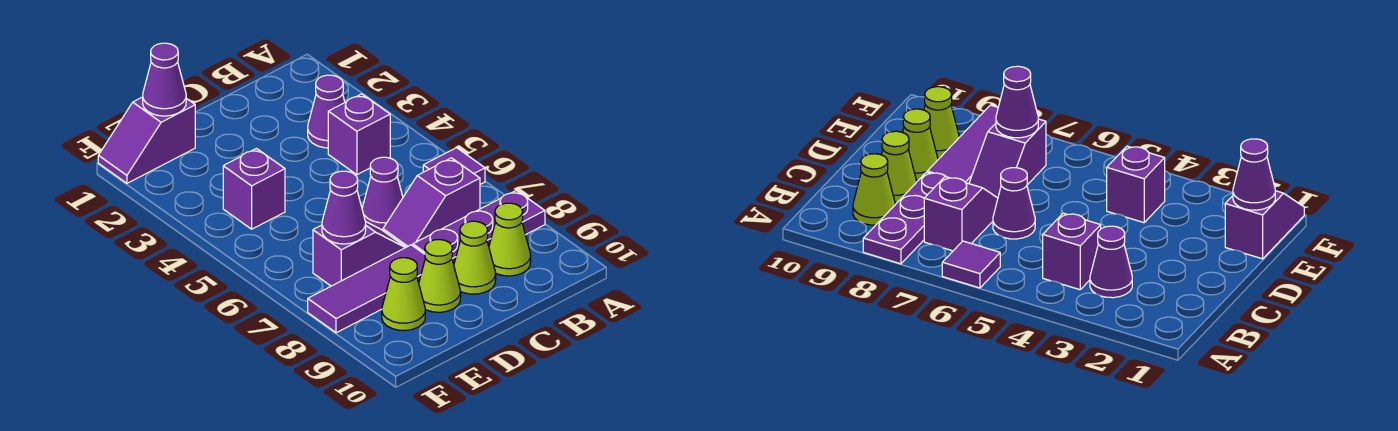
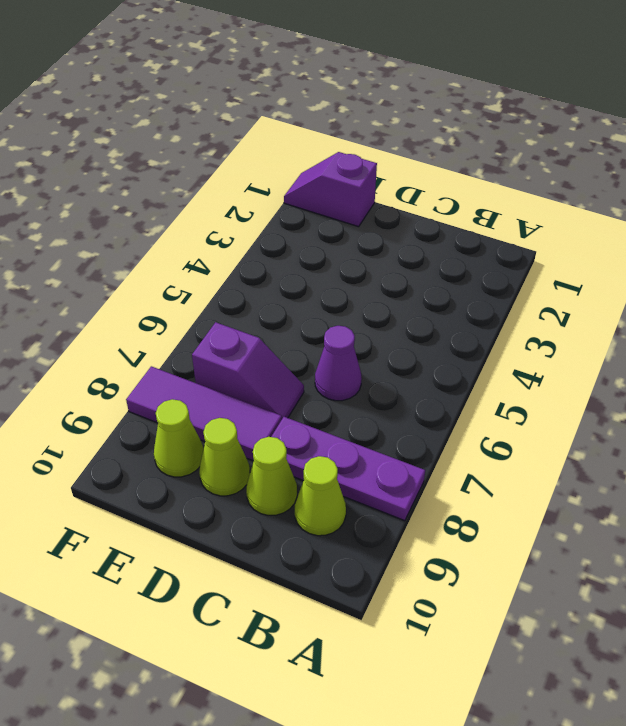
none -> purple tile A6 level 1
none -> purple cone B3 level 1
none -> purple brick B4 level 1

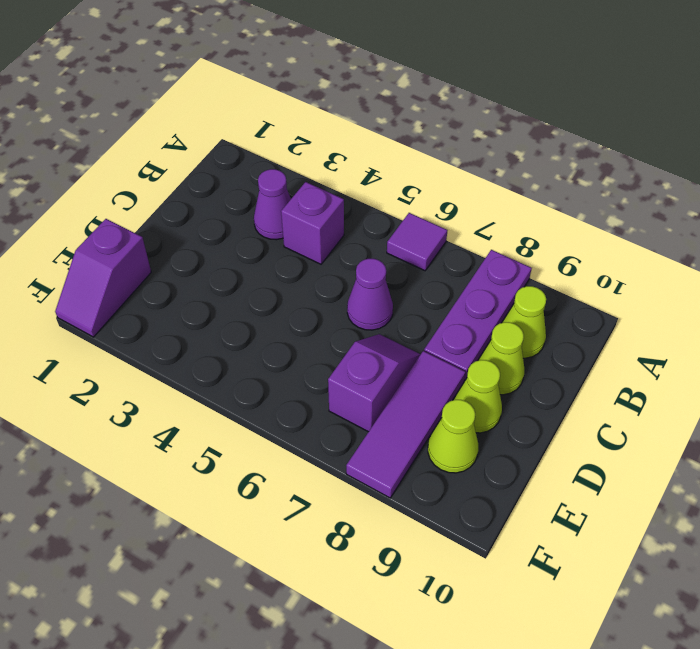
none -> purple slope B7:C7 level 1 top B
none -> purple brick E4 level 1
none -> purple cone E1 level 2

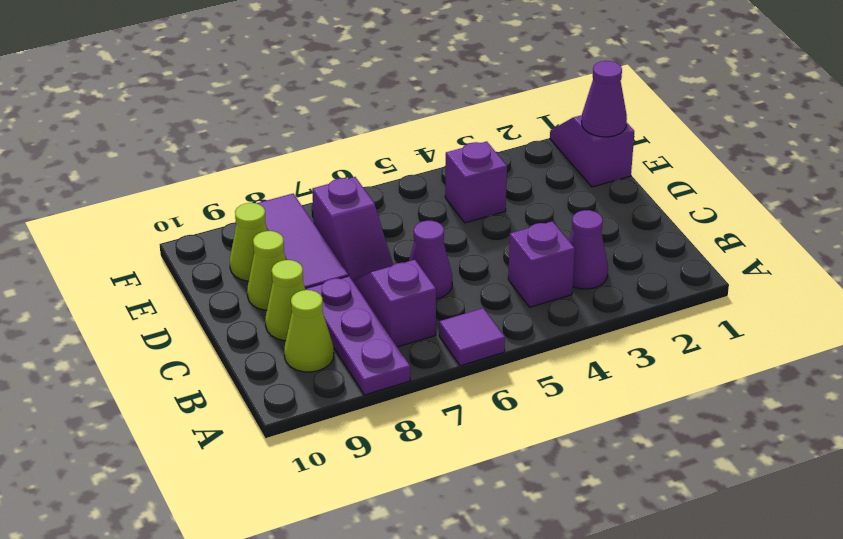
none -> purple cone E7 level 2

